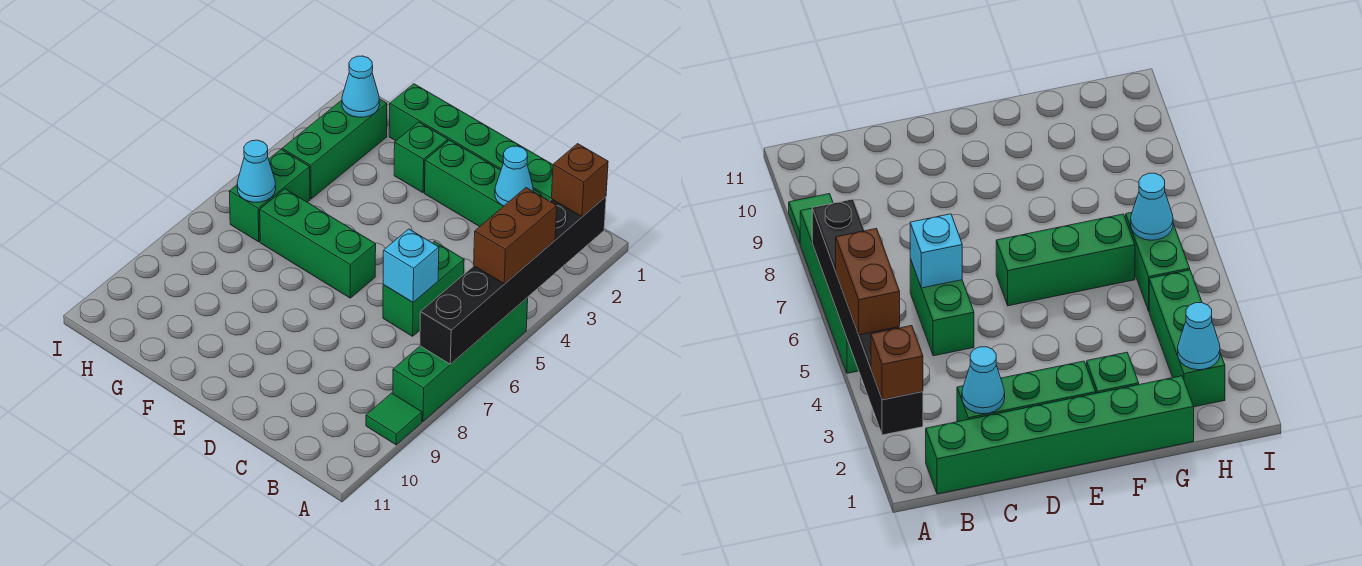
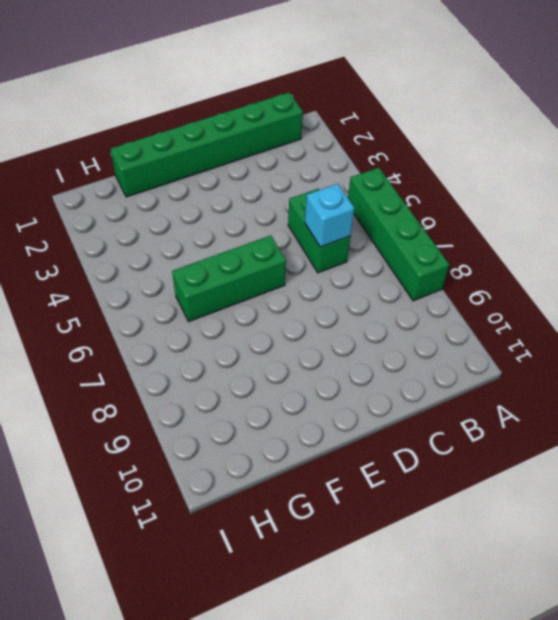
none -> green tile A9 level 1
none -> green brick C2:E2 level 1
none -> green brick F2 level 1

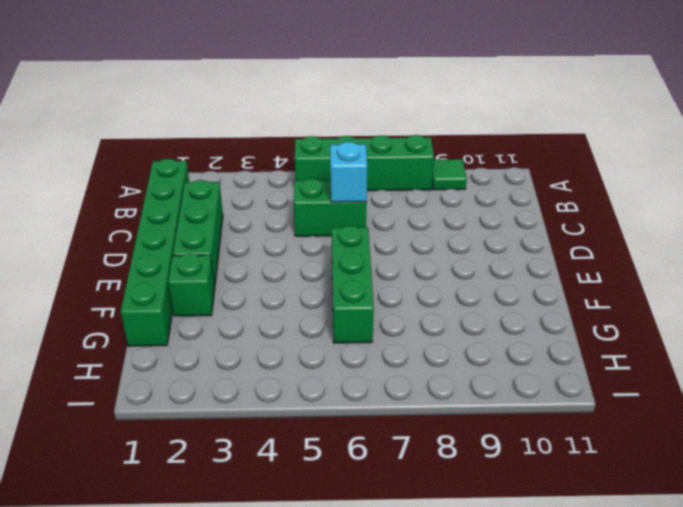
none -> green brick H2:H4 level 1
none -> green brick H5:H6 level 1
none -> black brick A2:A7 level 2

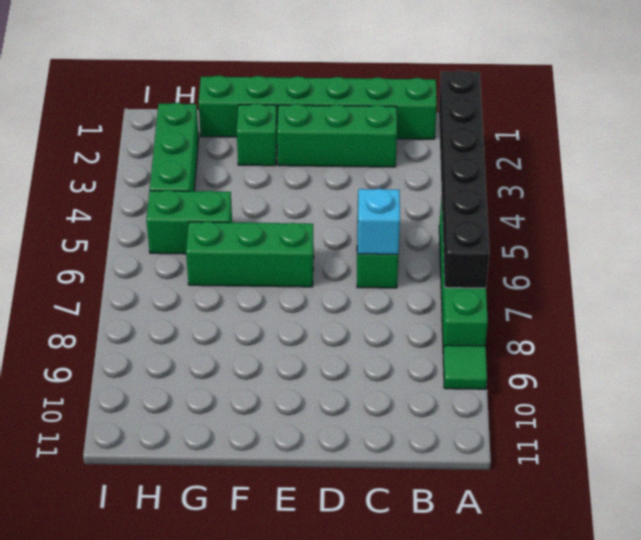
green brick G5:H5 level 1 -> green brick H5:H6 level 1
none -> cyan cone C2 level 2
none -> cyan cone H2 level 2
none -> cyan cone H6 level 2

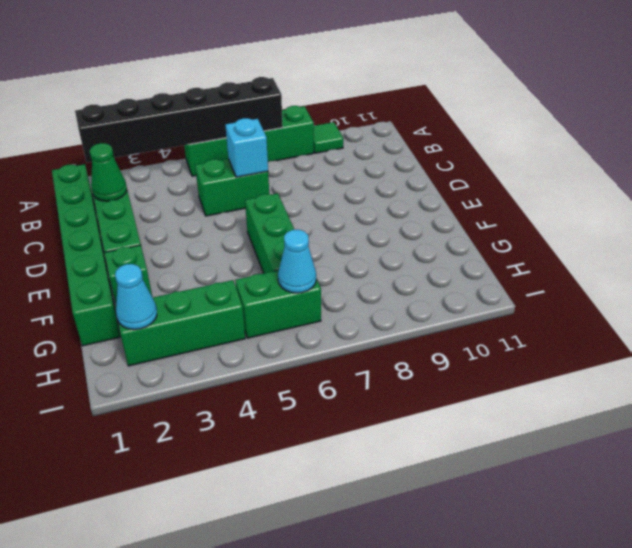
green cone C2 level 2 -> cyan cone C2 level 2
none -> brown brick A2 level 3
none -> brown brick A4:A5 level 3

